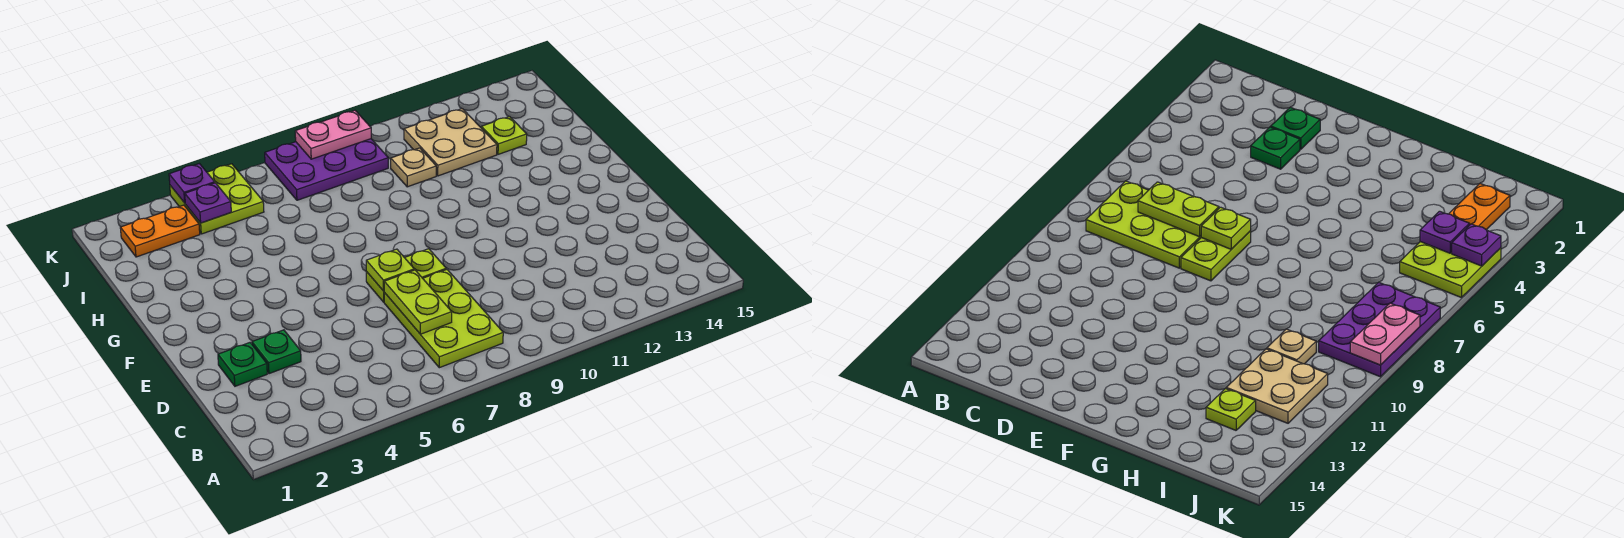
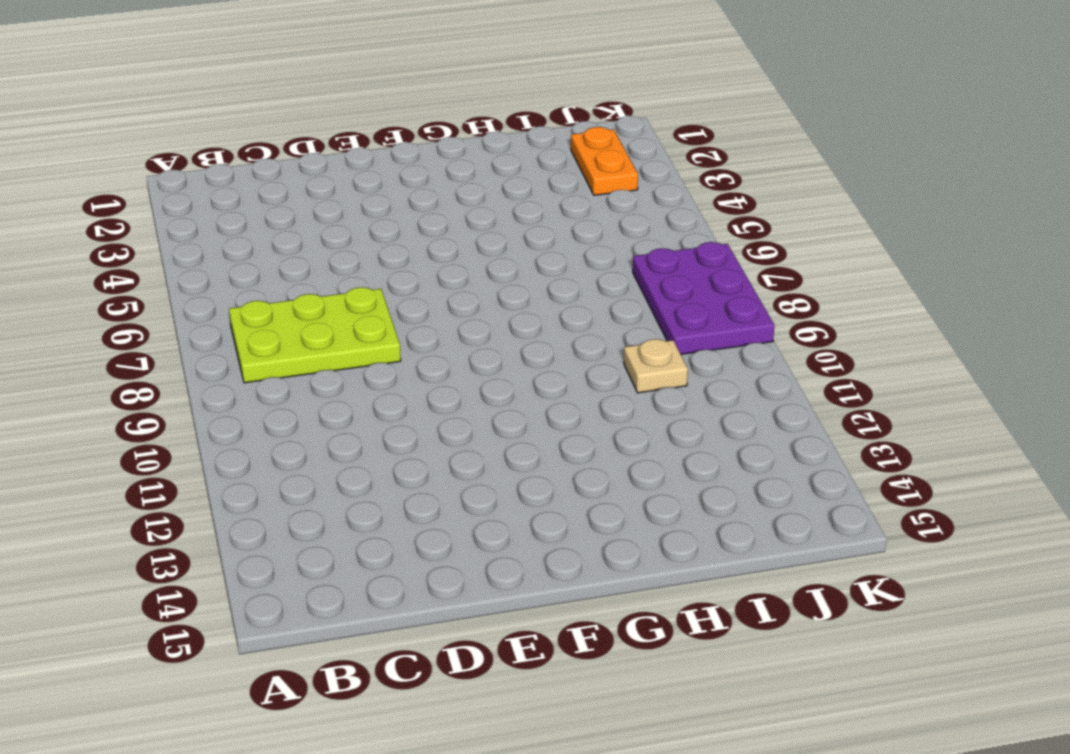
none -> green plate D2 level 1
none -> green plate D3 level 1
none -> lime plate E7:E8 level 1

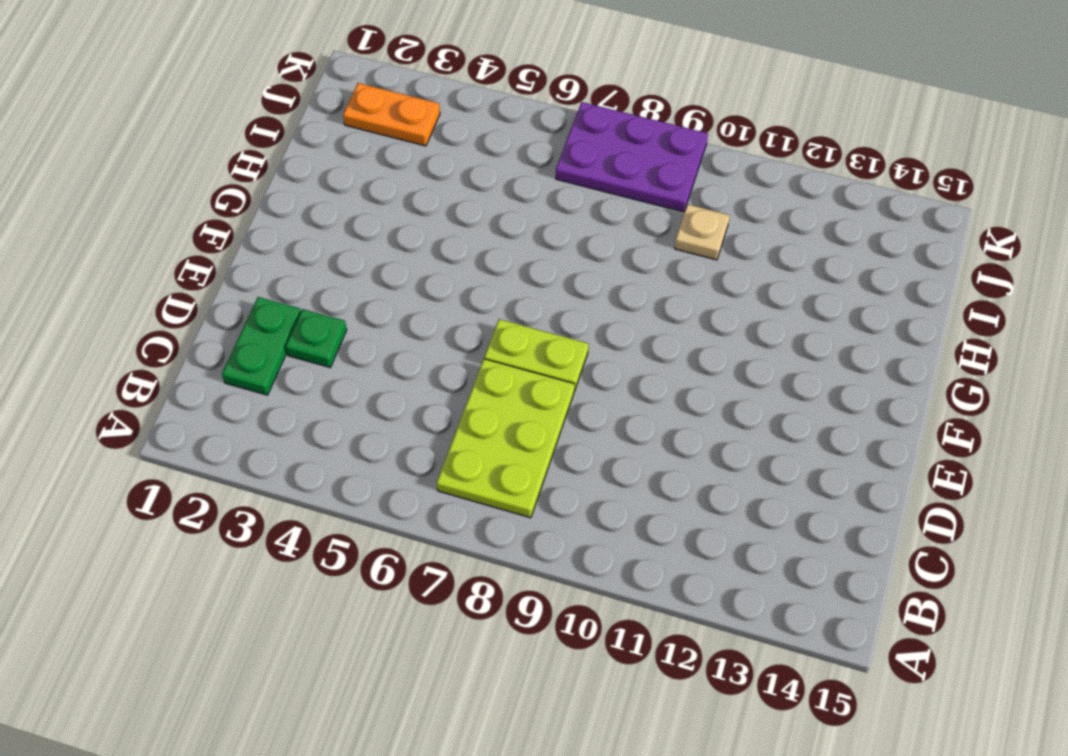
green plate C2:D2 level 1 -> green plate D2 level 1
none -> tan plate I11:J12 level 1
none -> lime plate I13 level 1
none -> lime plate J4:K5 level 1

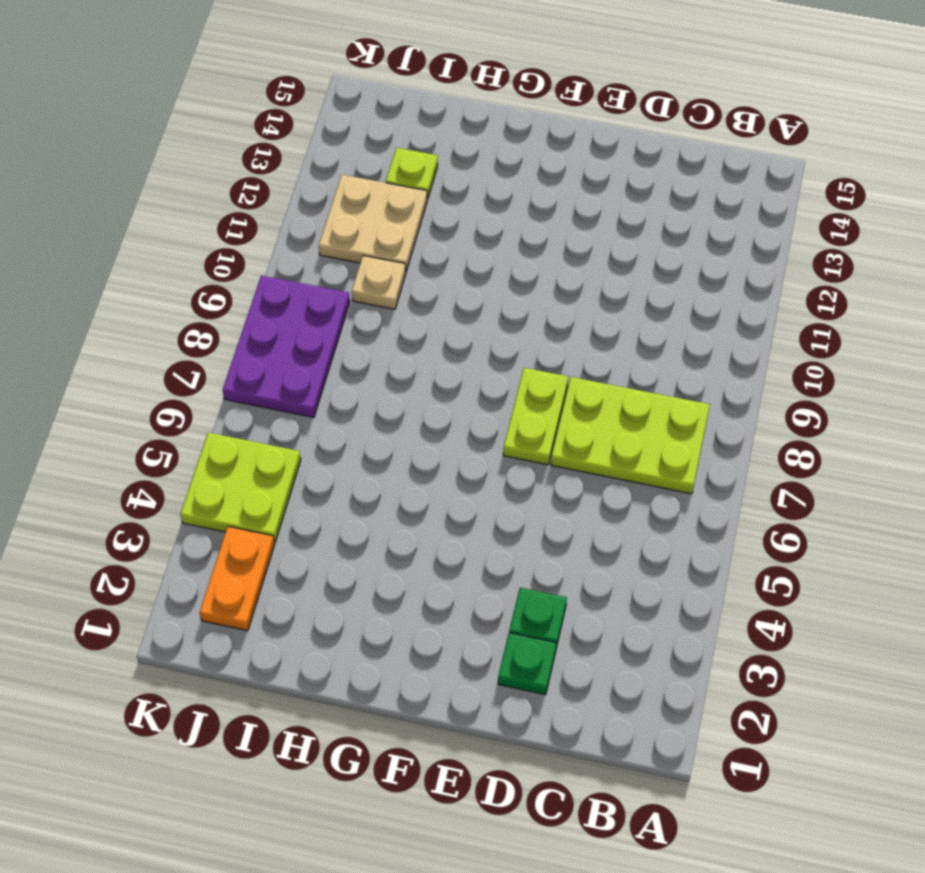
none -> lime plate C7:D7 level 2
none -> lime plate E7 level 2
none -> purple plate J4 level 2

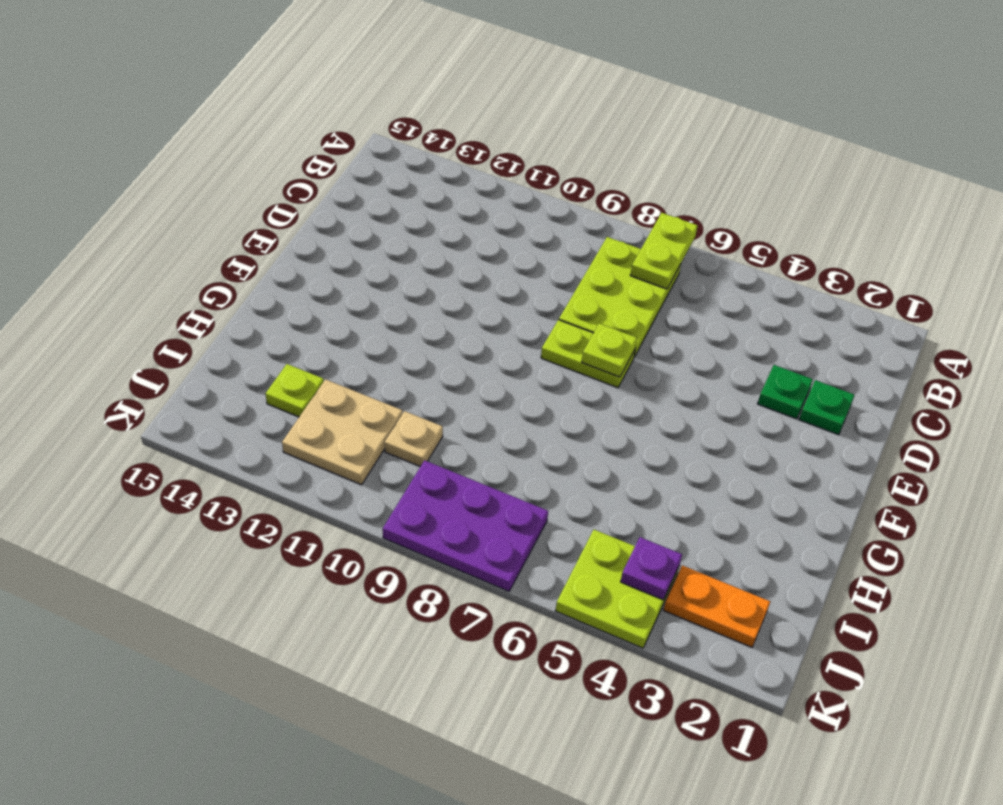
lime plate A7:B7 level 2 -> lime plate C7:D7 level 2
none -> purple plate K4 level 2
none -> pink plate K8:K9 level 2

